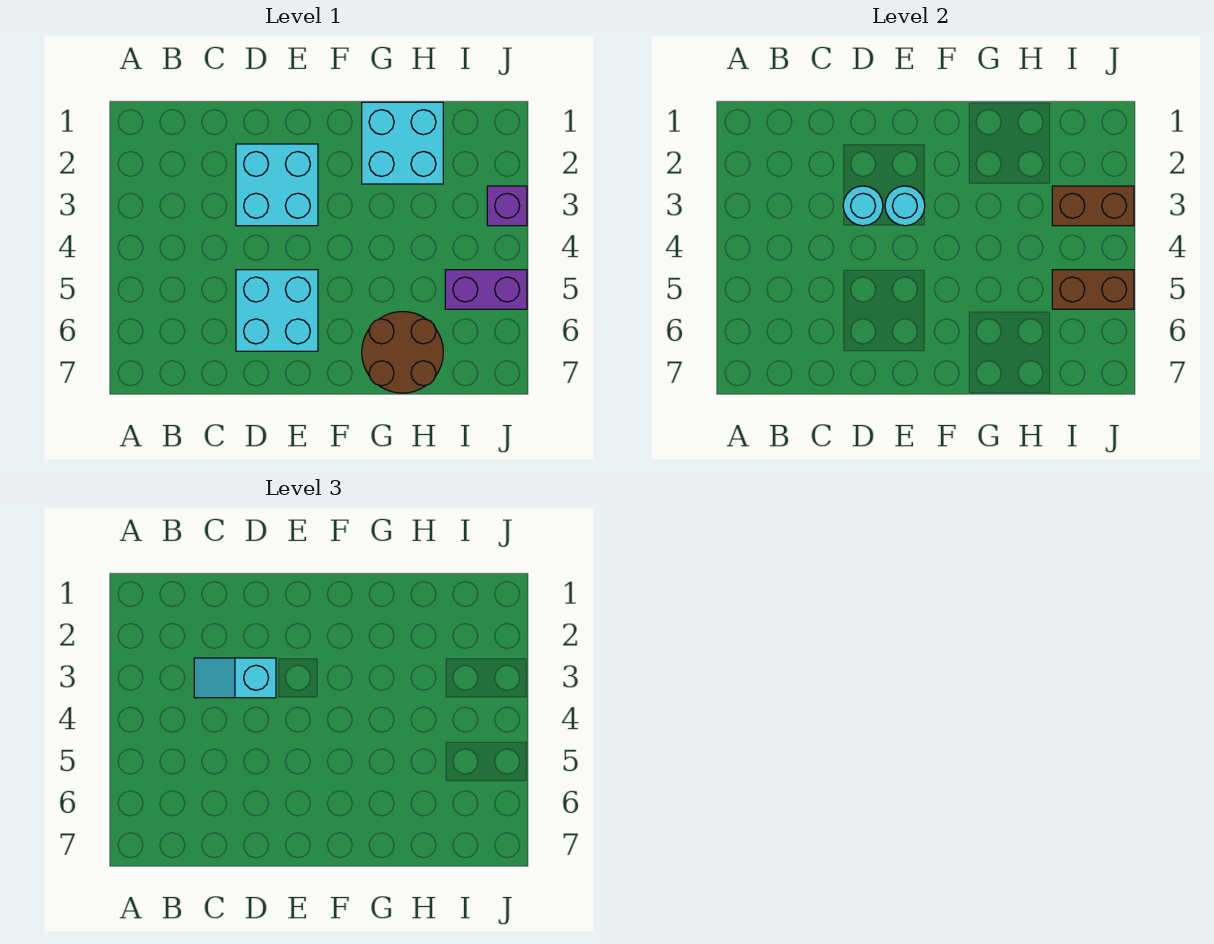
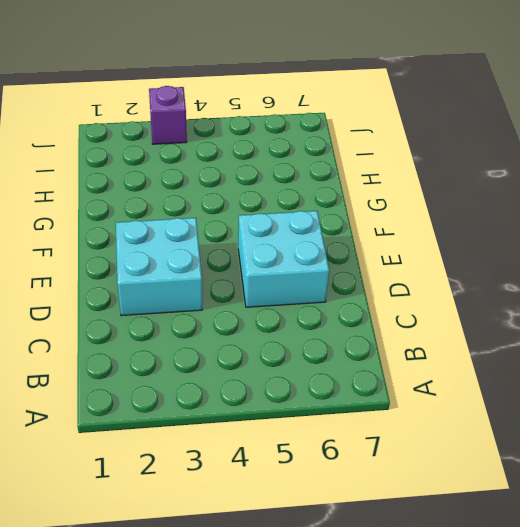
none -> cyan brick G1:H2 level 1
none -> brown round brick G6:H7 level 1

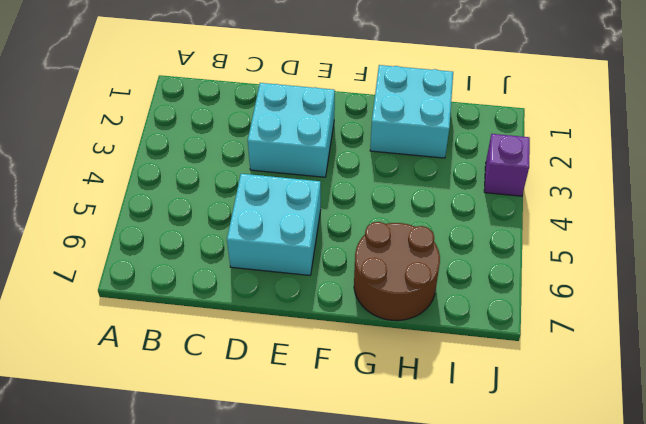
none -> purple brick I5:J5 level 1
none -> cyan round brick D3 level 2

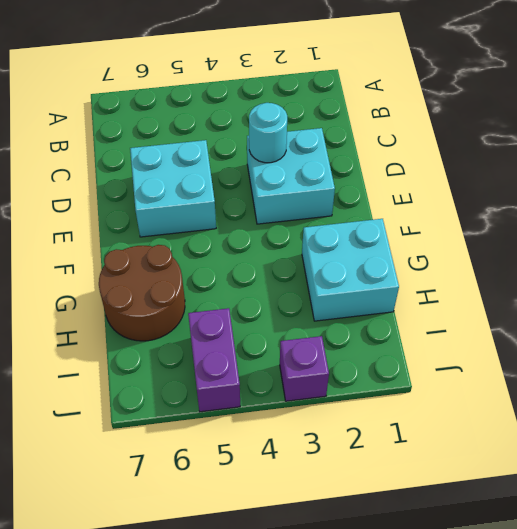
none -> cyan round brick E3 level 2
none -> brown brick I3:J3 level 2

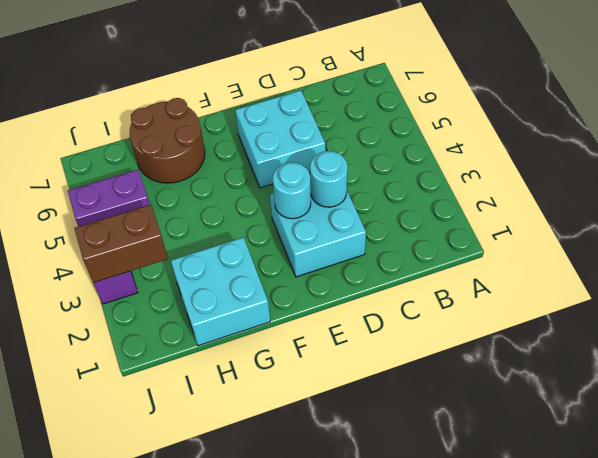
none -> brown brick I5:J5 level 2
none -> cyan slope C3:D3 level 3 top D

